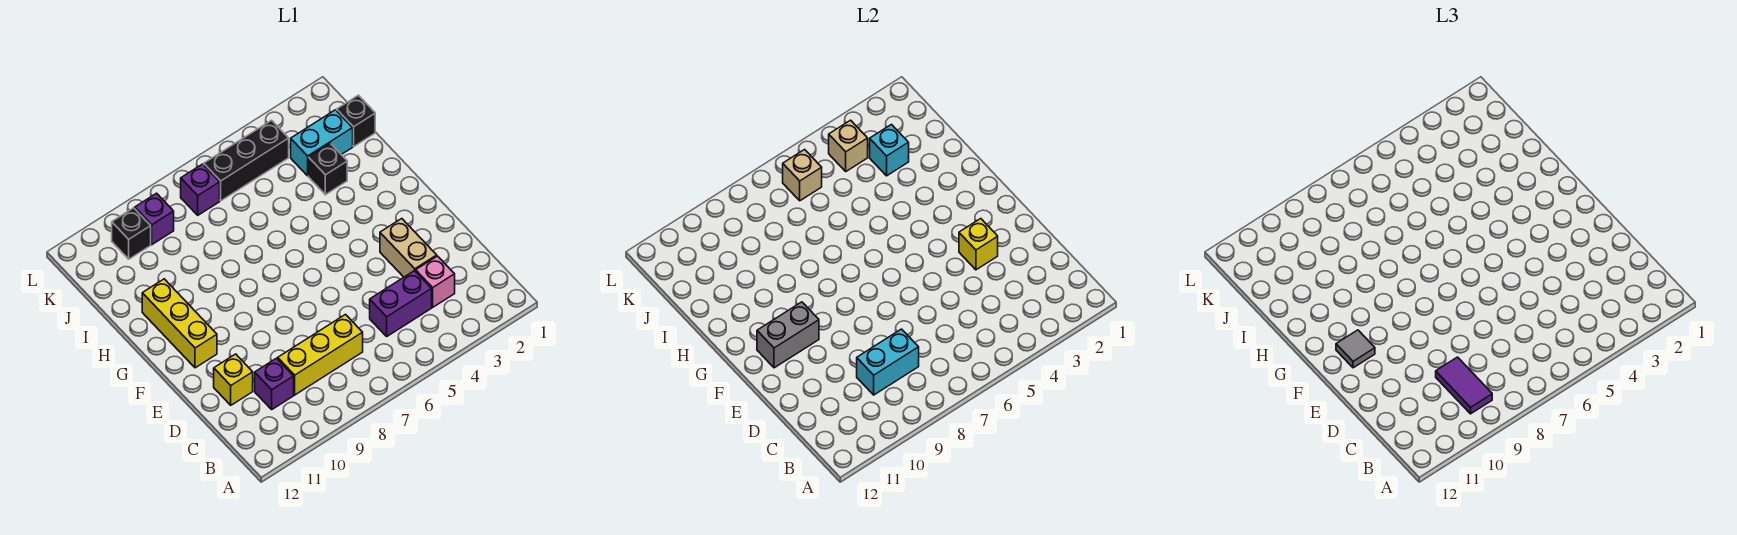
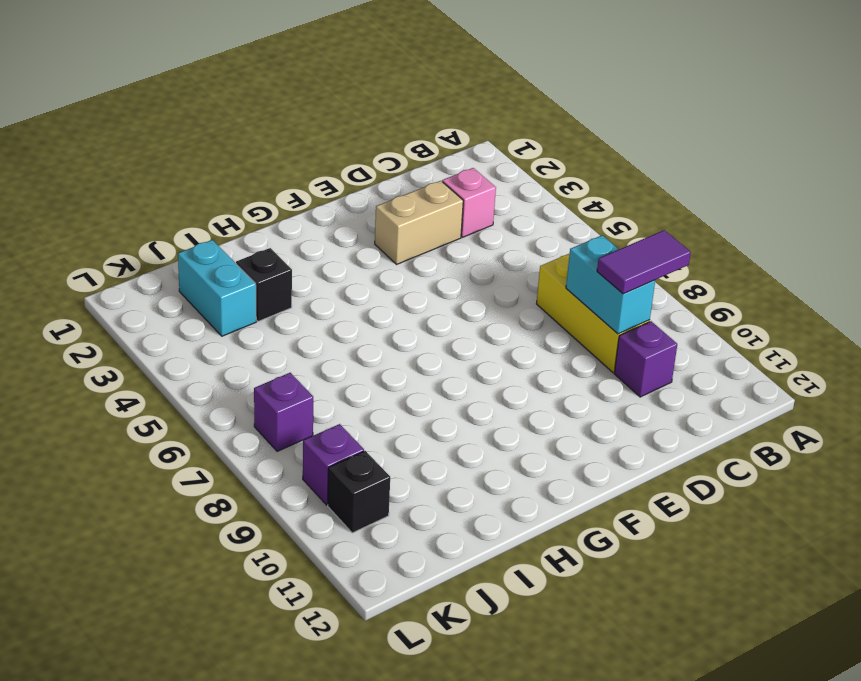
none -> purple brick C4:C5 level 1
none -> yellow brick D11 level 1
none -> yellow brick F11:H11 level 1

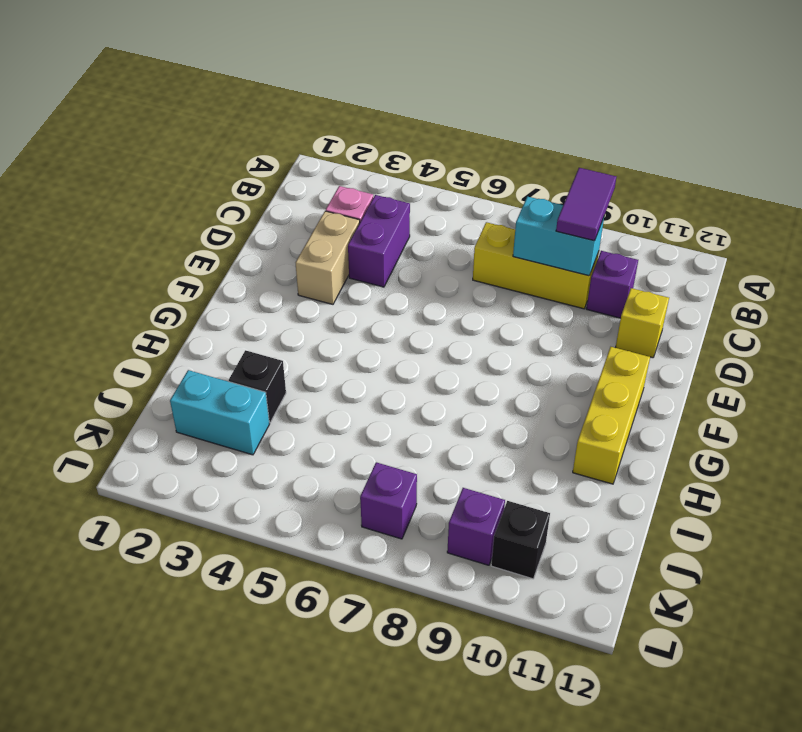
purple brick C4:D4 level 1 -> purple brick C4:C5 level 1
none -> black brick J1 level 1
none -> black brick K4:K6 level 1
none -> yellow brick E3 level 2

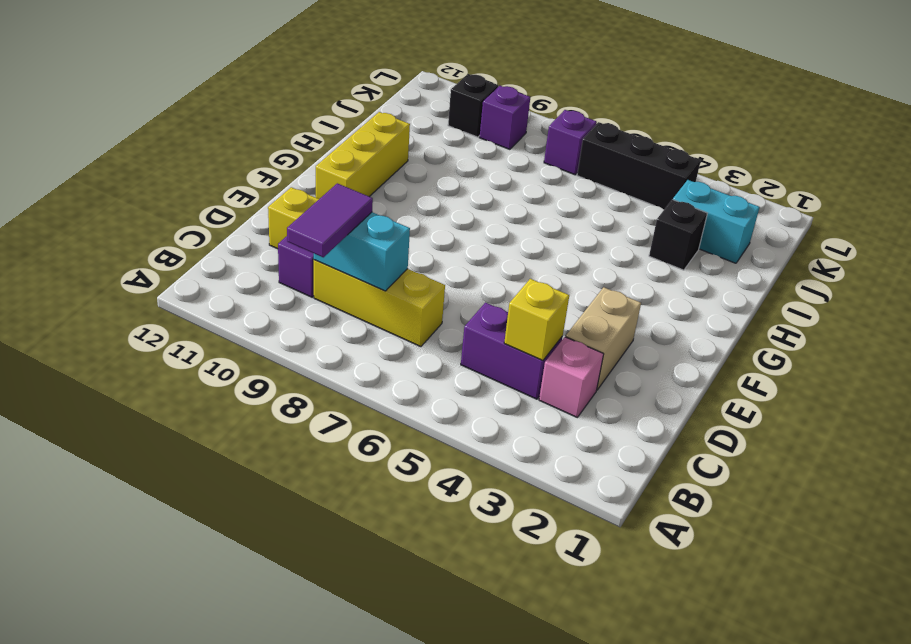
yellow brick C4 level 2 -> yellow brick E3 level 2
none -> black brick J1 level 1
none -> grey brick F10:F11 level 2
none -> cyan brick J3 level 2

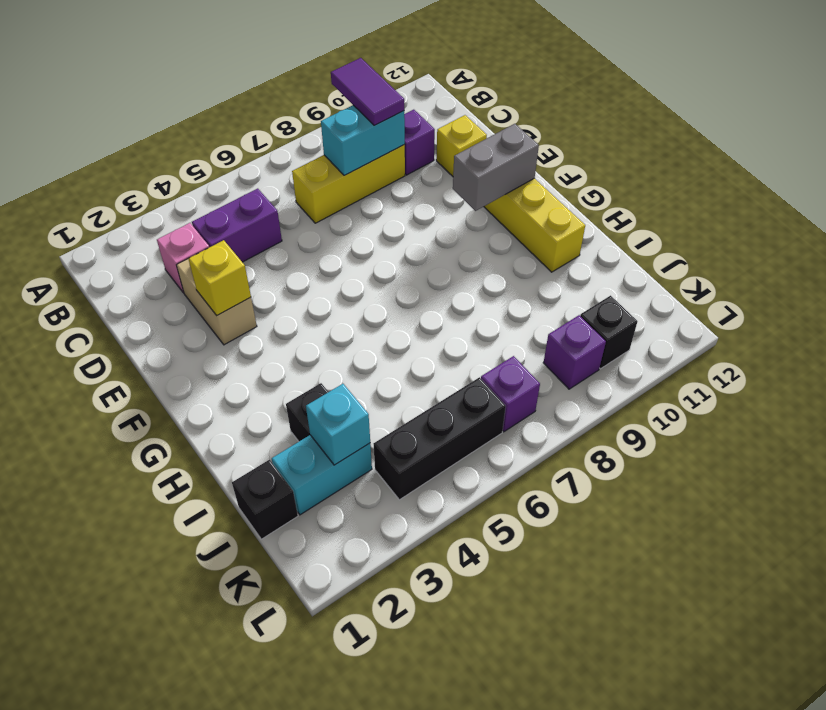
none -> tan brick K4 level 2
none -> tan brick K6 level 2
none -> grey tile F11 level 3

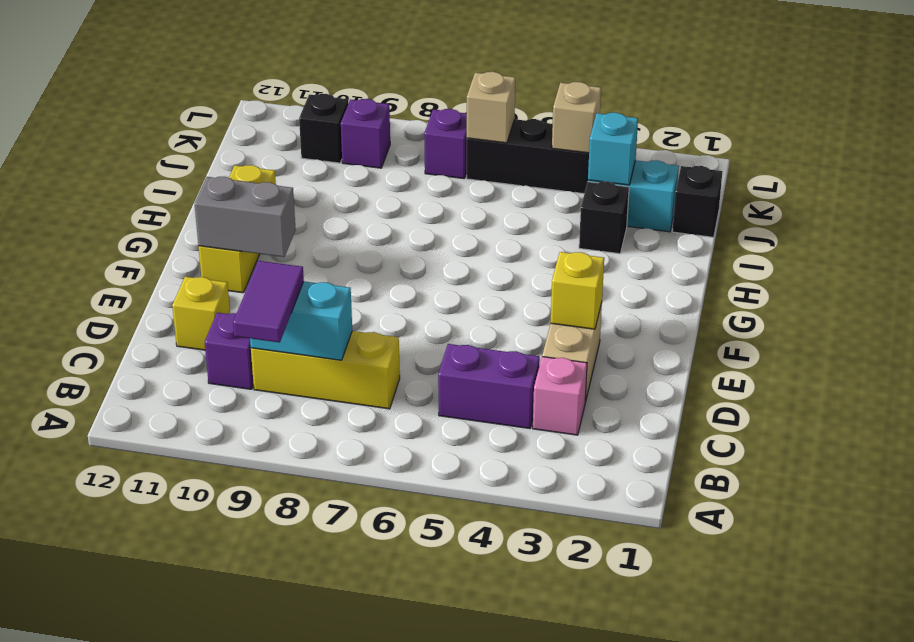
none -> grey tile F11 level 3

